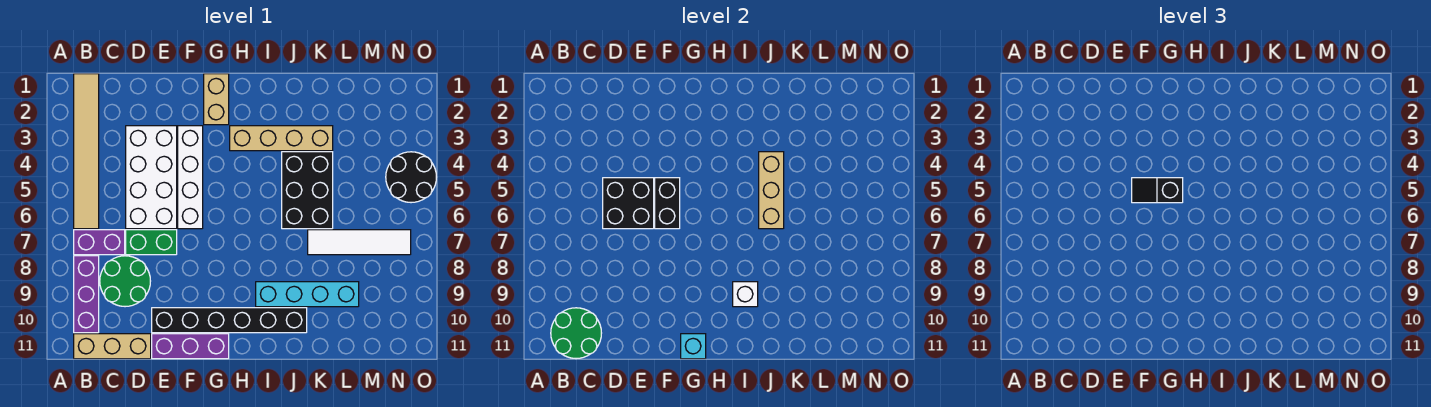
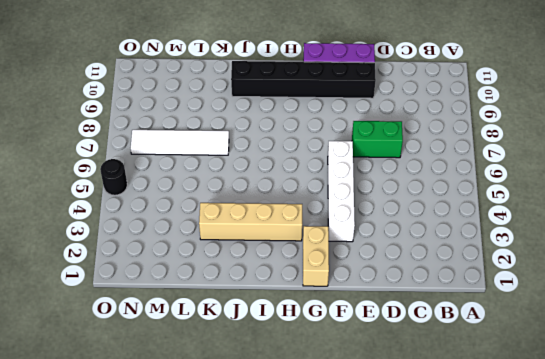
black round brick O5 level 1 -> black round brick N4:O5 level 1
none -> tan tile B1:B6 level 1
none -> purple brick B7:C7 level 1
none -> purple brick B8:B10 level 1

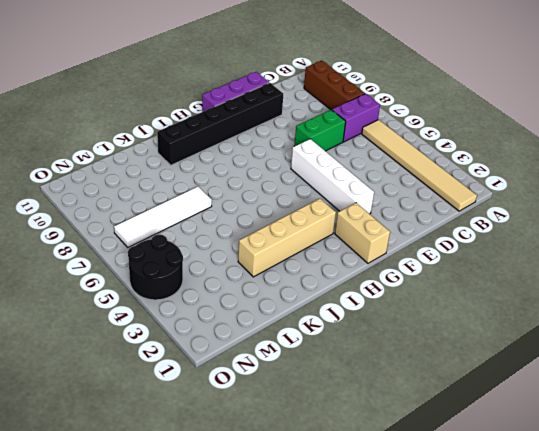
brown brick B8:B10 level 1 -> purple brick B8:B10 level 1
none -> tan brick B11:D11 level 1
none -> green round brick C8:D9 level 1
none -> white brick D3:E6 level 1

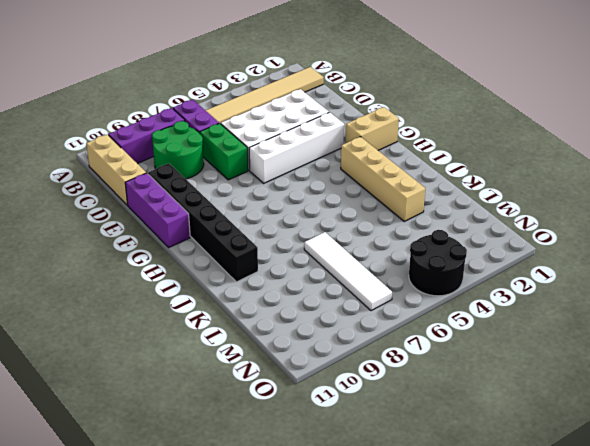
none -> cyan brick I9:L9 level 1
none -> black brick J4:K6 level 1
none -> green round brick B10:C11 level 2

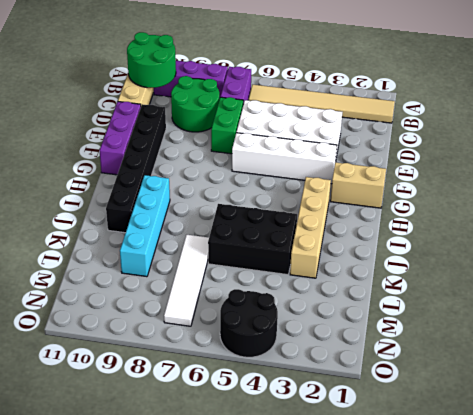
none -> black brick D5:E6 level 2
none -> black brick F5:F6 level 2
none -> cyan brick G11 level 2

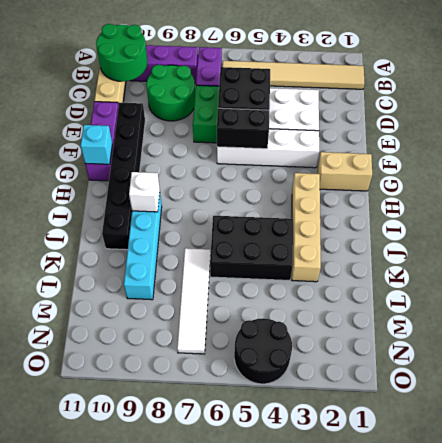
none -> tan brick J4:J6 level 2
none -> black slope F5:G5 level 3 top G

